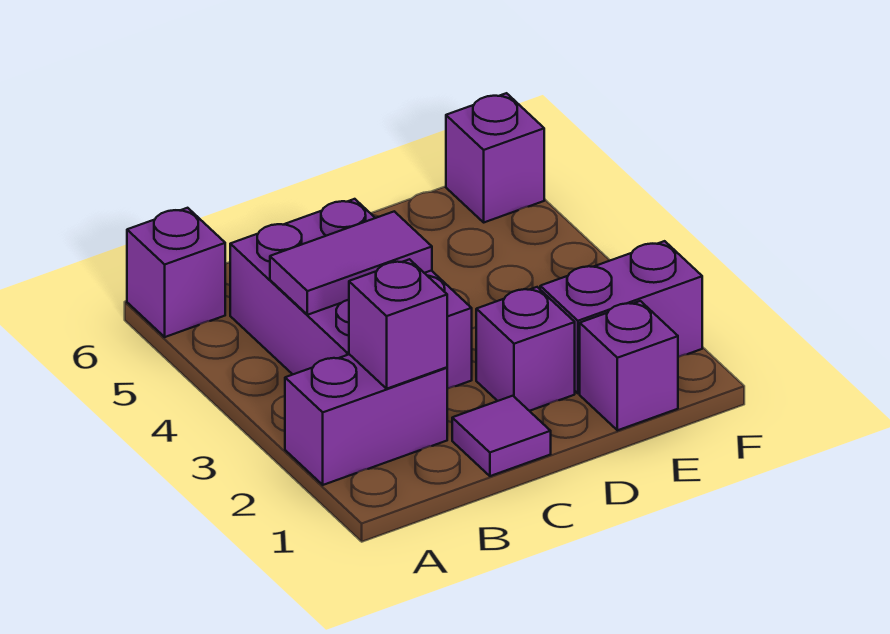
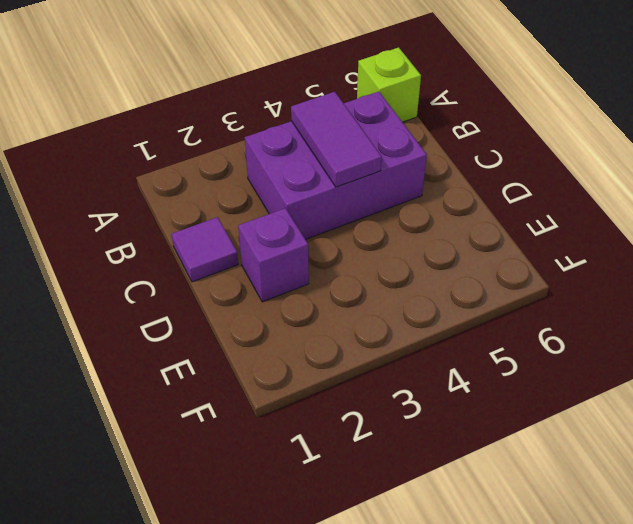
lime brick A6 level 1 -> purple brick A6 level 1
none -> purple brick A2:B2 level 1
none -> purple brick E1 level 1

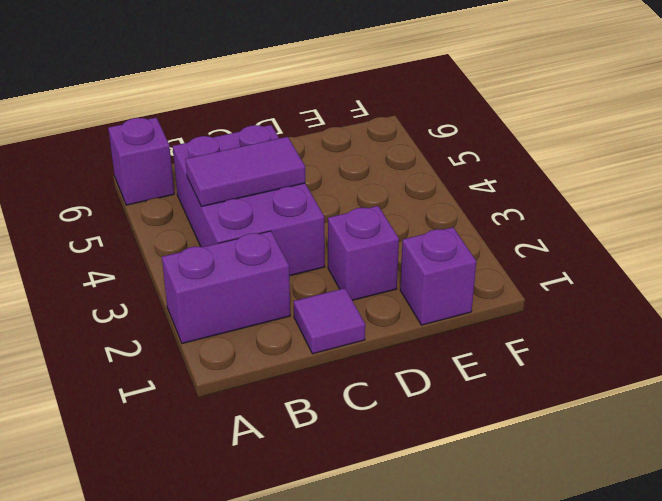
none -> purple brick E2:F2 level 1
none -> purple brick F6 level 1

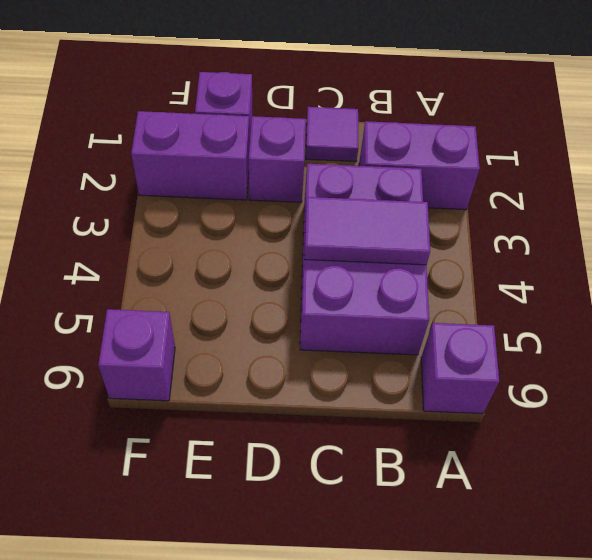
none -> purple brick B2 level 2

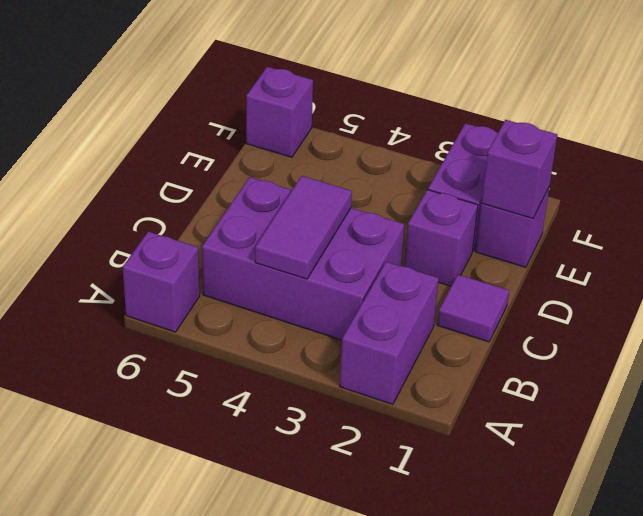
purple brick E1 level 2 -> purple brick B2 level 2

